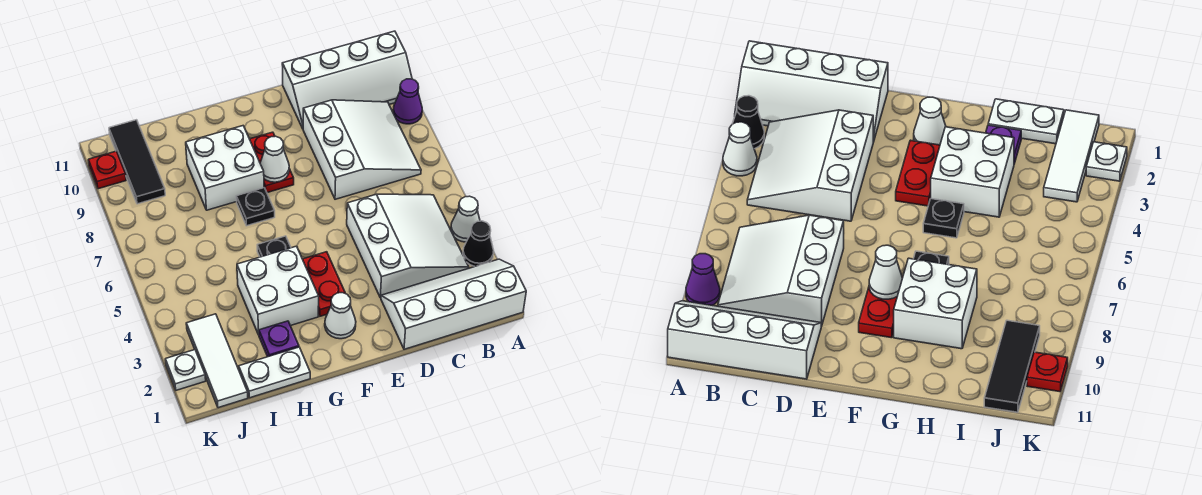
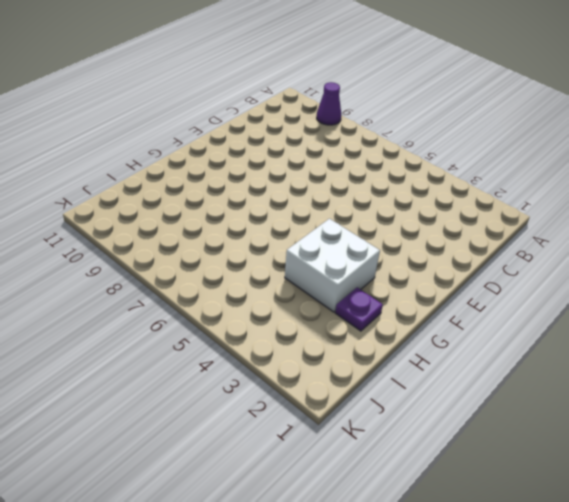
none -> white slope A1:D2 level 1 top 1
none -> black cone A3 level 1
none -> white cone A4 level 1

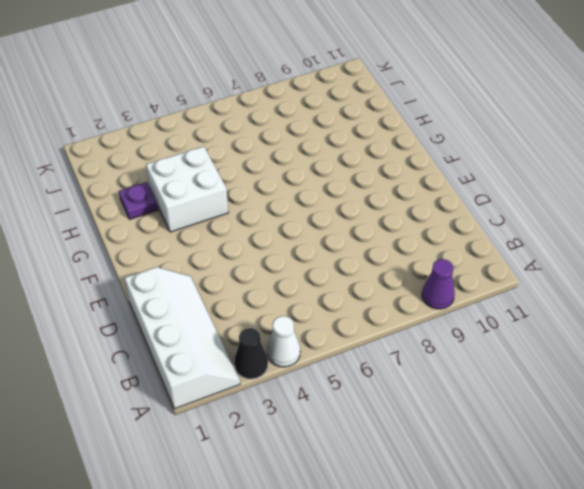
none -> white slope A10:D11 level 1 top 11
none -> white slope B3:D5 level 1 top D
none -> white slope B7:D9 level 1 top D

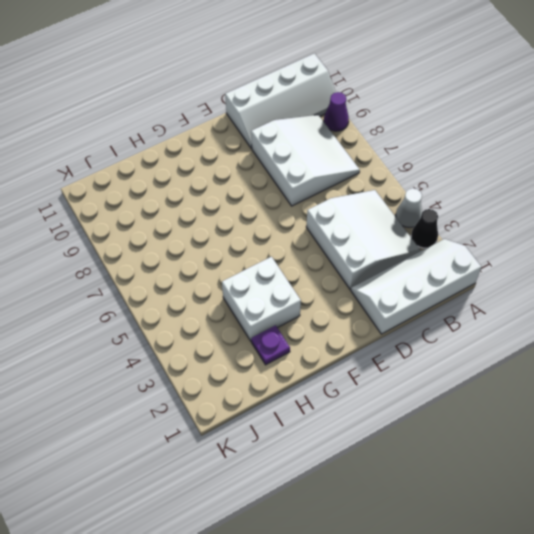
none -> white cone F2 level 1
none -> red plate F3:F4 level 1
none -> red plate F8:F9 level 1

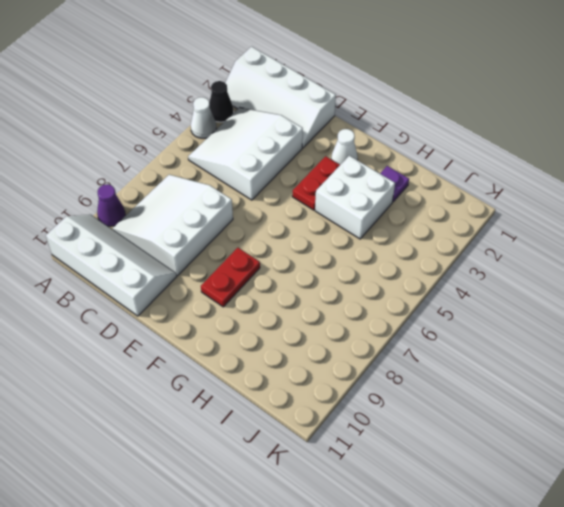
none -> black plate G5 level 1
none -> black plate G7 level 1
none -> white brick G8:H9 level 1

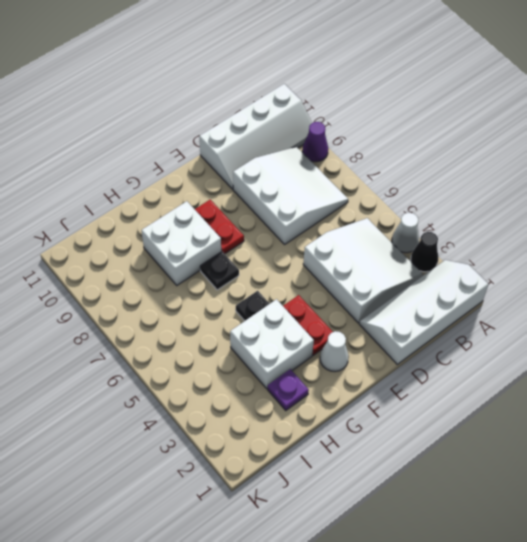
none -> white plate H1:I1 level 1
none -> white tile J1:J3 level 1
none -> black tile J9:J11 level 1

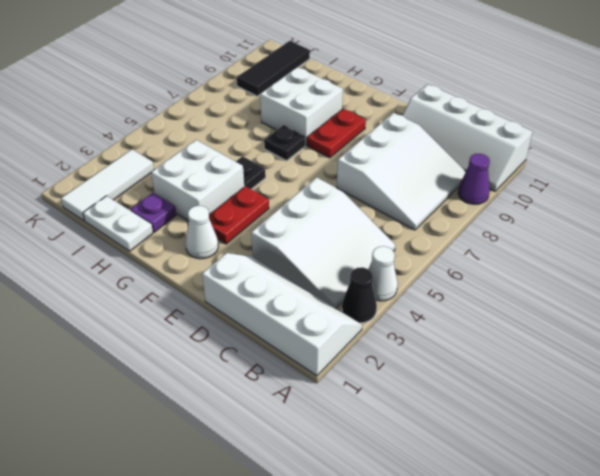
none -> white plate K2 level 1
none -> red plate K10 level 1
none -> white cone F8 level 2

